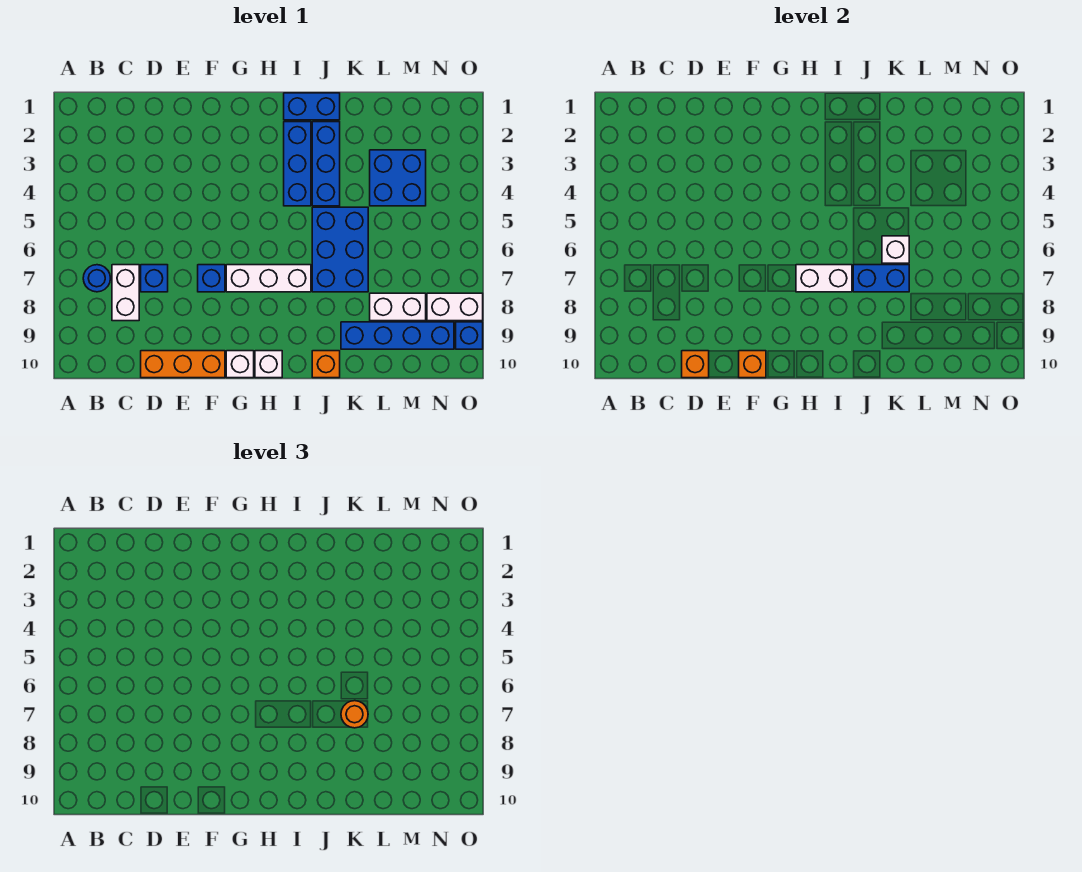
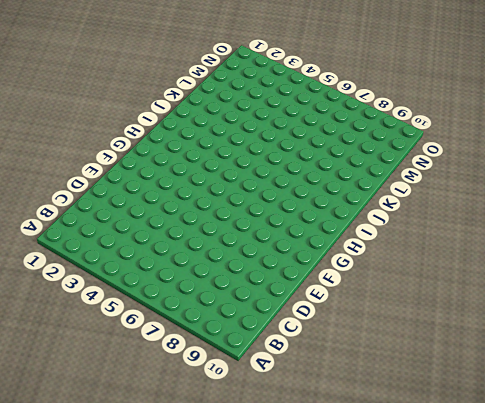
none -> blue round brick B7 level 1
none -> white brick C7:C8 level 1
none -> blue brick D7 level 1

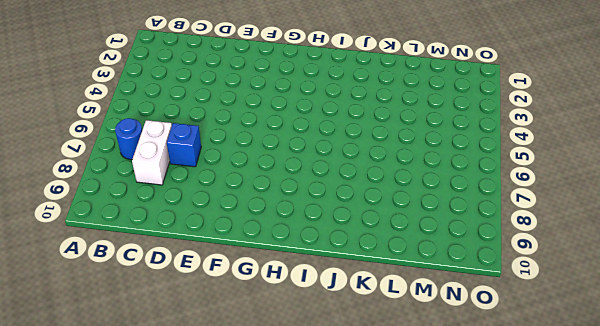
none -> orange brick D10:F10 level 1
none -> blue brick F7 level 1
none -> white brick G7:I7 level 1

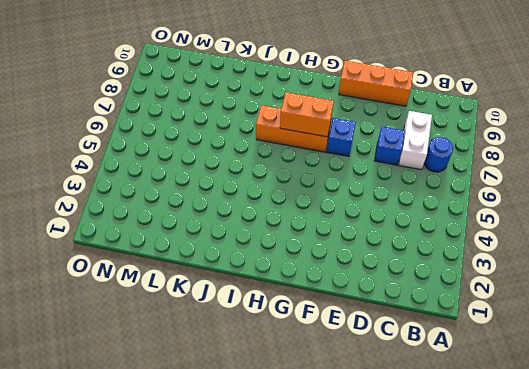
orange brick G7:I7 level 1 -> white brick G7:I7 level 1
orange brick G7:H7 level 2 -> white brick H7:I7 level 2
none -> white brick G10 level 1
none -> white brick H10 level 1
none -> blue brick I1:J1 level 1

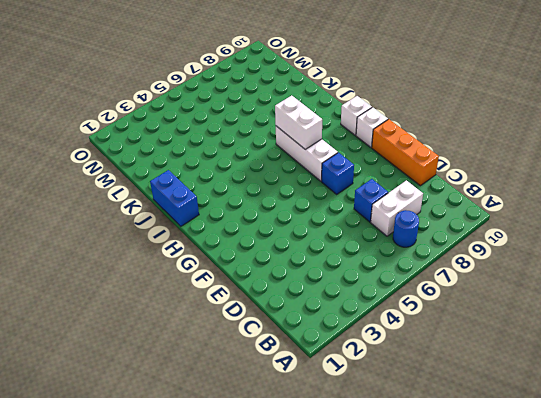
none -> blue brick I2:I4 level 1
none -> blue brick J2:J4 level 1
none -> blue brick J5:K7 level 1

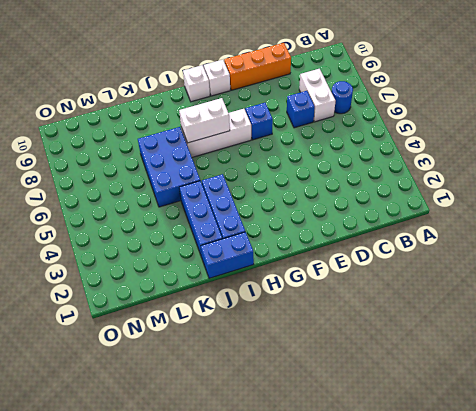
none -> orange brick J10 level 1
none -> blue brick K9:N9 level 1
none -> blue brick L3:M4 level 1

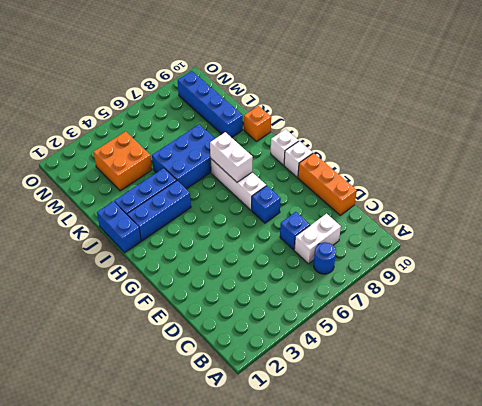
orange brick L3:M4 level 1 -> blue brick L3:M4 level 1
none -> white brick L8:M8 level 1
none -> white brick N8:O8 level 1
none -> blue brick O9 level 1

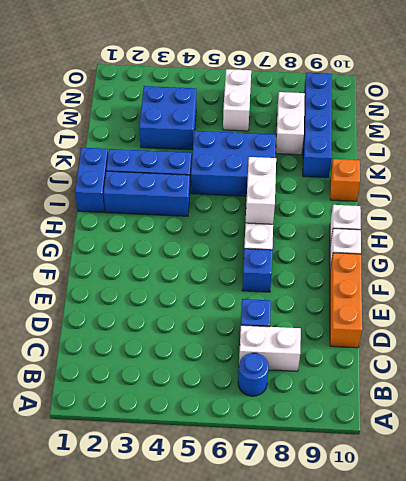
white brick M6:N6 level 1 -> white brick N8:O8 level 1
none -> blue brick O9 level 1
none -> orange brick D10 level 2
none -> orange brick F10 level 2

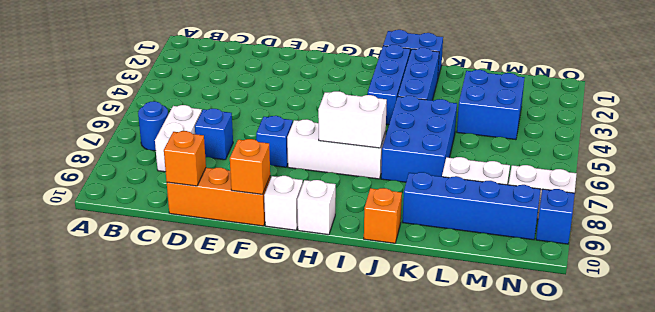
none -> blue brick J7:K7 level 2
none -> white brick K6 level 2
none -> orange round brick K7 level 3

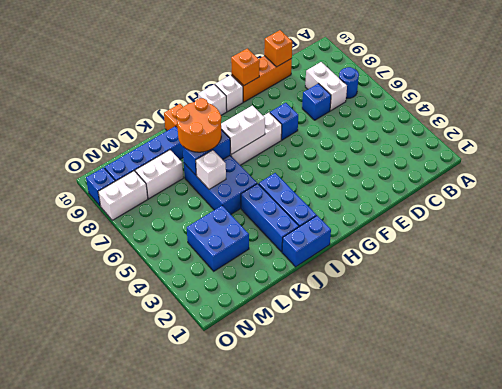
orange round brick J7:K8 level 3 -> orange round brick K7 level 3

